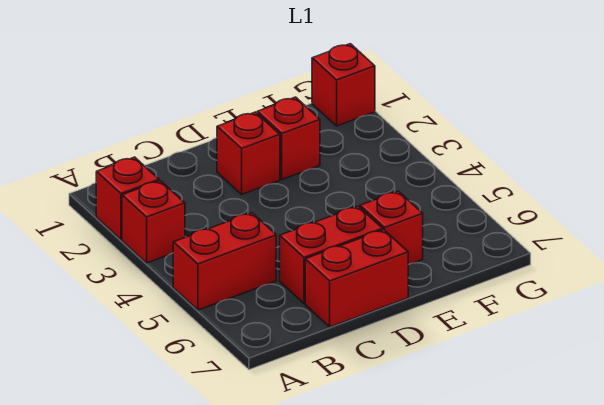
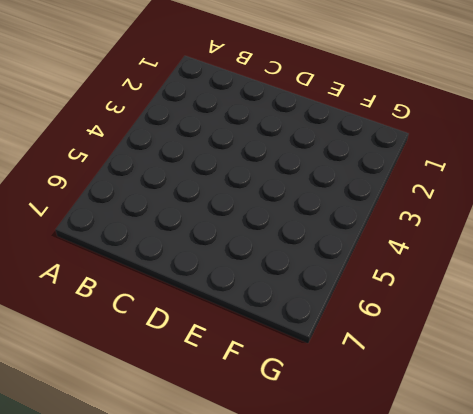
none -> red brick A2 level 1
none -> red brick A3 level 1

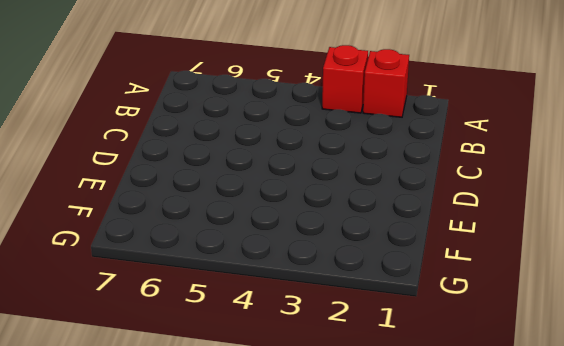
none -> red brick A5:B5 level 1
none -> red brick C6:D6 level 1

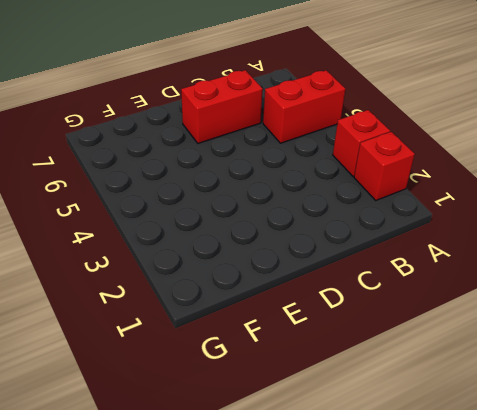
none -> red brick C7:D7 level 1
none -> red brick D2 level 1

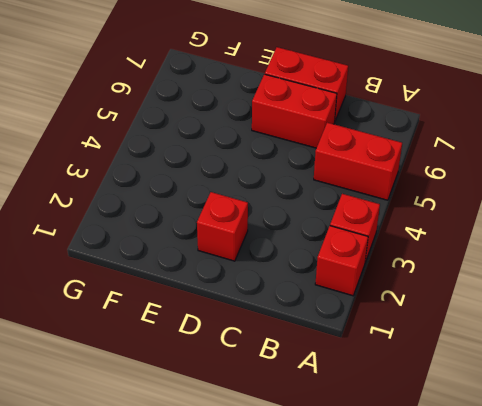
none -> red brick E2 level 1
none -> red brick E6 level 1

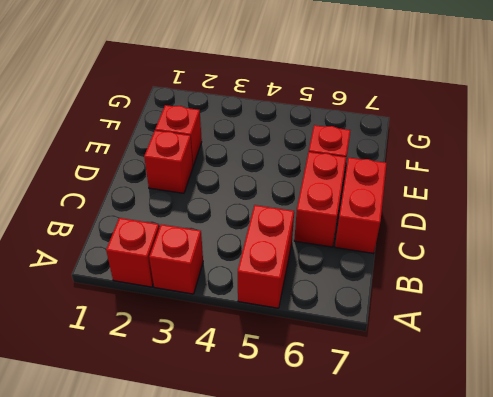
none -> red brick G1 level 1

